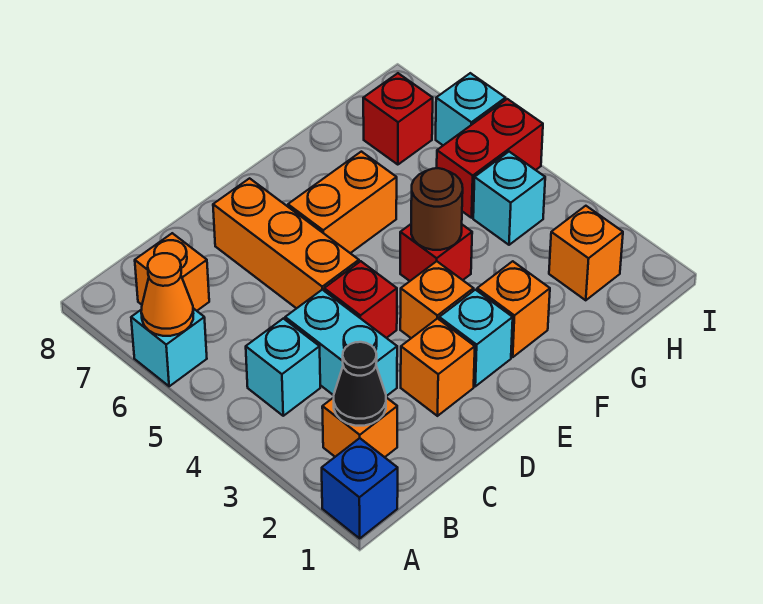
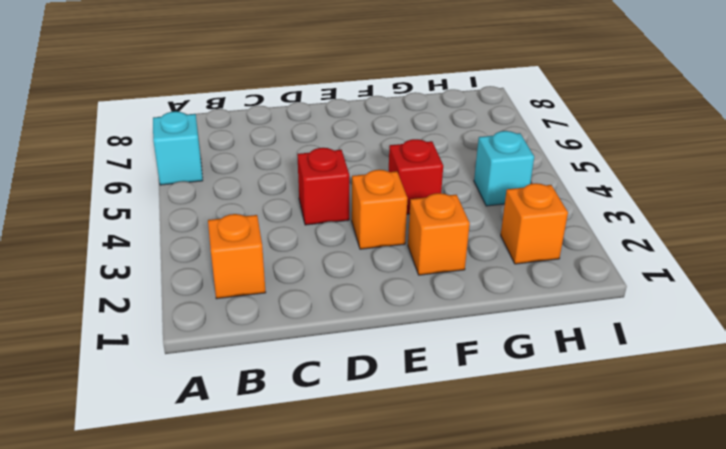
none -> blue brick A1 level 1
none -> cyan brick B4 level 1
none -> orange brick B7 level 1

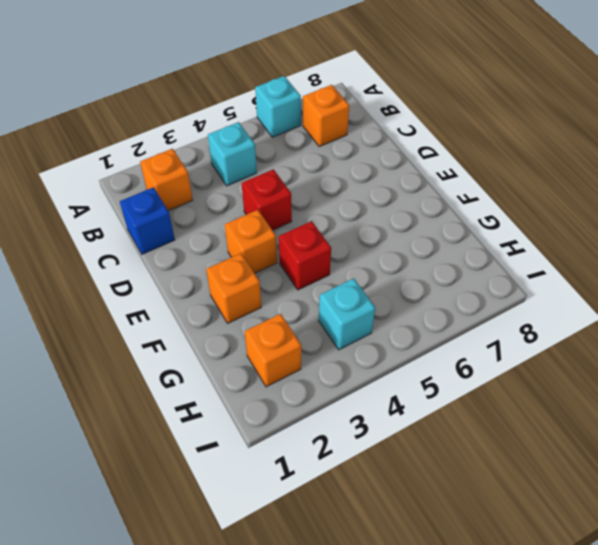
blue brick C1 level 1 -> blue brick A1 level 1
none -> cyan brick C3:C4 level 1
none -> orange brick D2 level 1
none -> orange brick D5:D7 level 1

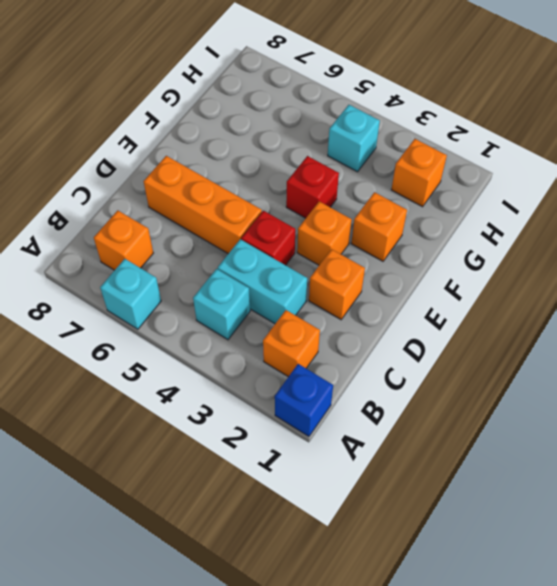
none -> cyan brick E2 level 1
none -> orange brick E6:F6 level 1
none -> red brick H5:I5 level 1

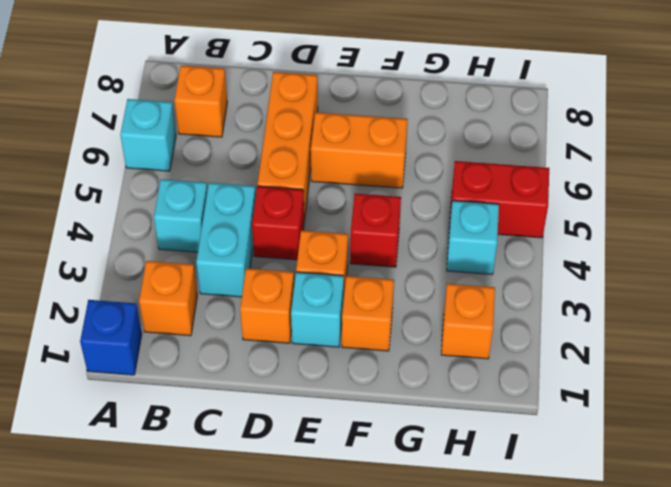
none -> red brick H7 level 1
none -> cyan brick I6 level 1
none -> orange cone A6 level 2

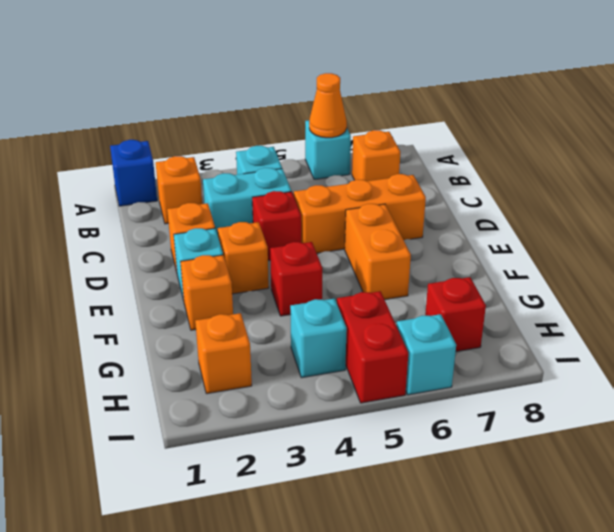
none -> black cone B2 level 2
none -> brown round brick F4 level 2

